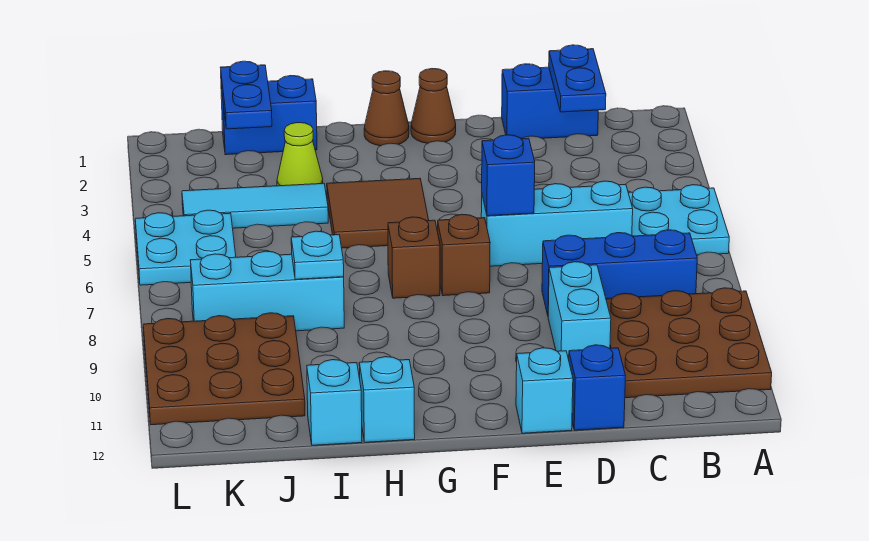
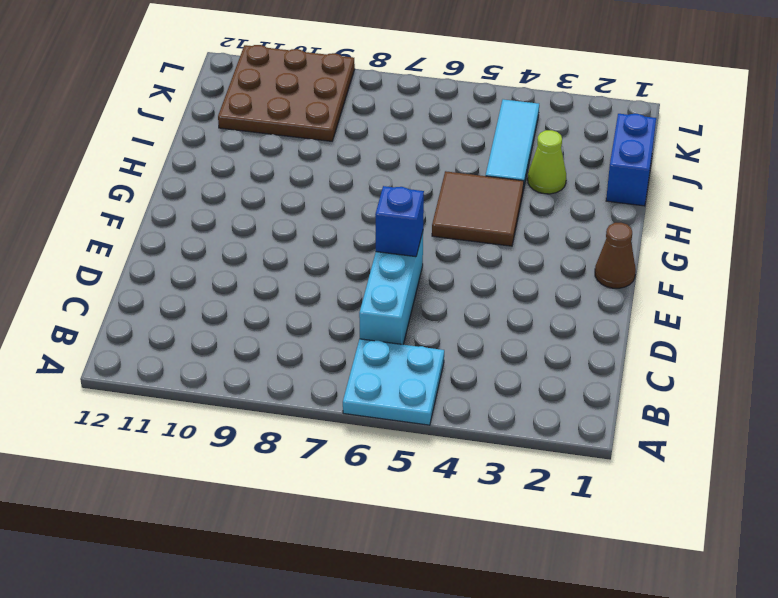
none -> brown plate A9:C11 level 1
none -> blue brick B8:D8 level 1
none -> blue brick C1:D1 level 1

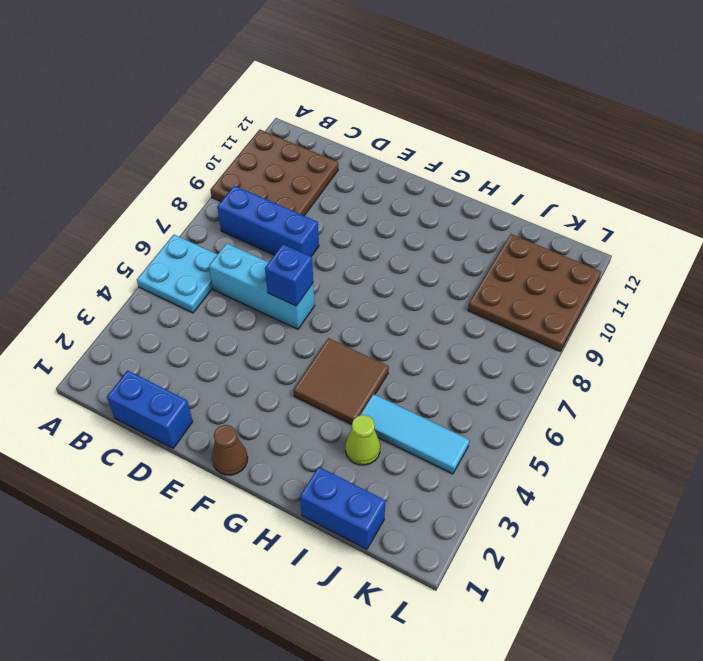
none -> cyan brick D9:D10 level 1
none -> blue brick D12 level 1
none -> cyan brick E12 level 1

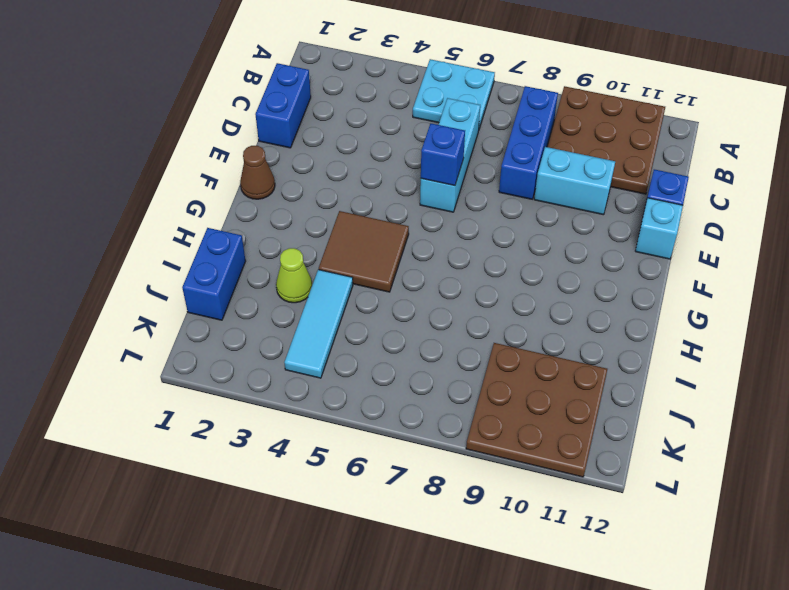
none -> brown brick F7 level 1
none -> brown cone G1 level 1
none -> brown brick G7 level 1

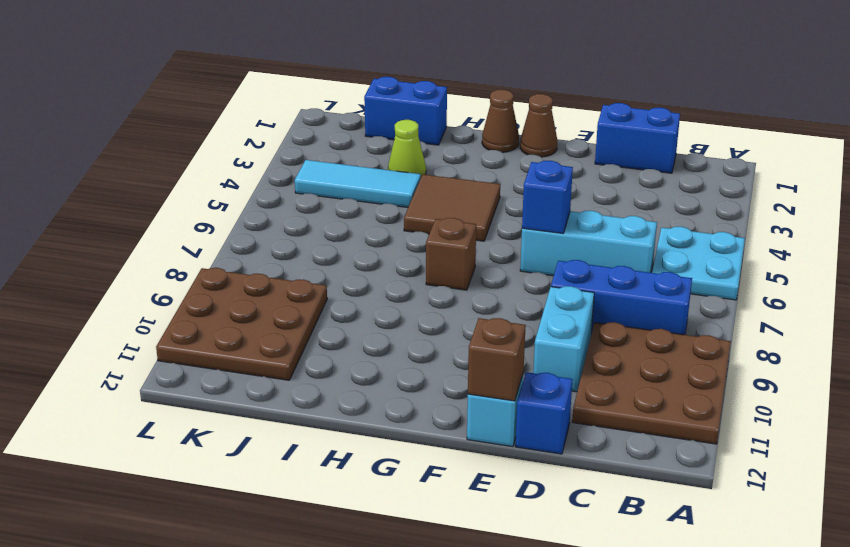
brown brick E12 level 2 -> brown brick F7 level 1
none -> cyan brick H12 level 1
none -> cyan brick I8:K8 level 1
none -> cyan brick I12 level 1

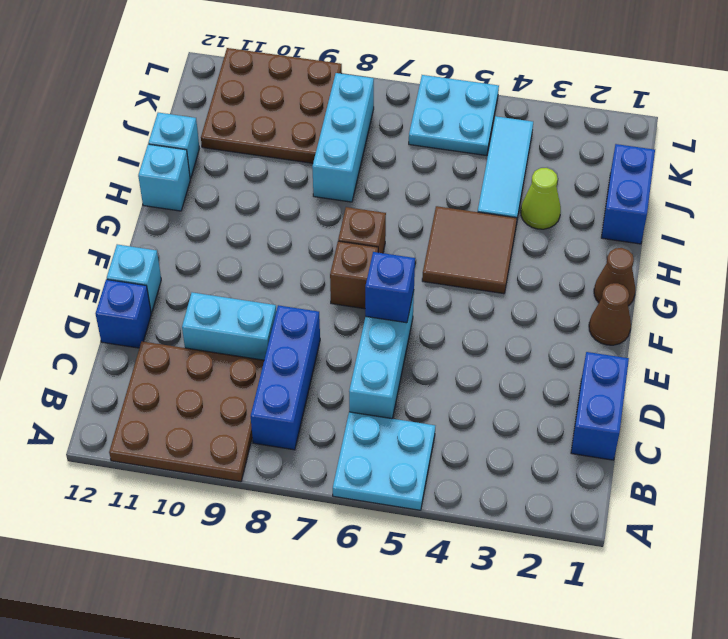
none -> blue plate C1:C2 level 2
none -> cyan plate I8 level 2
none -> blue plate J1:J2 level 2

